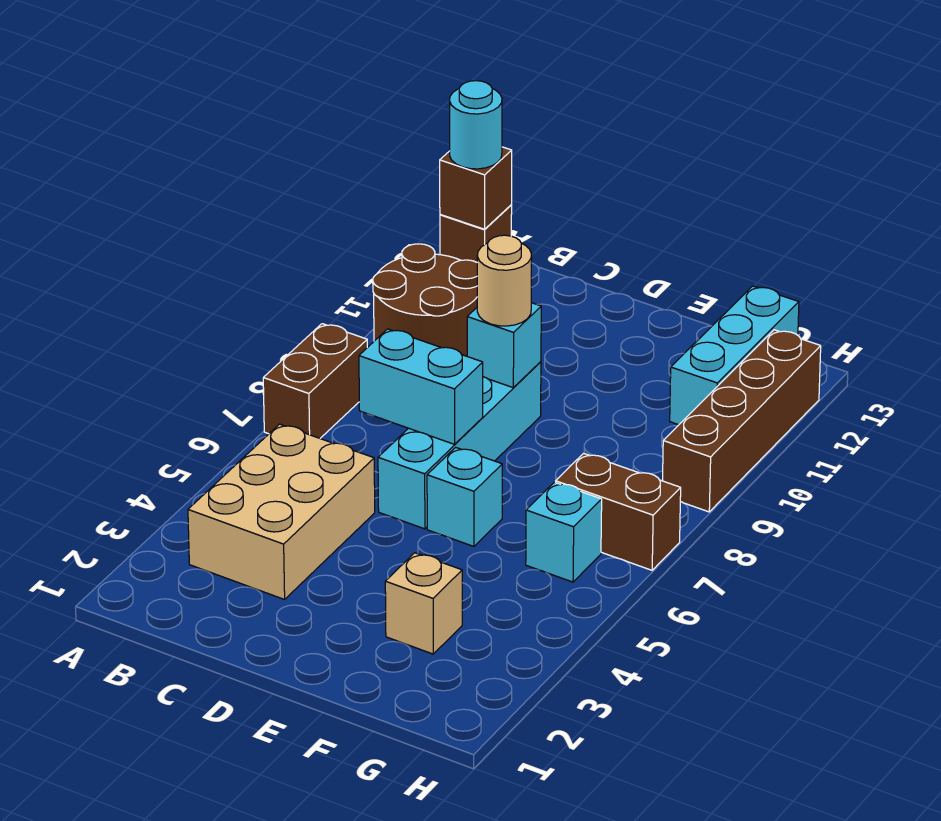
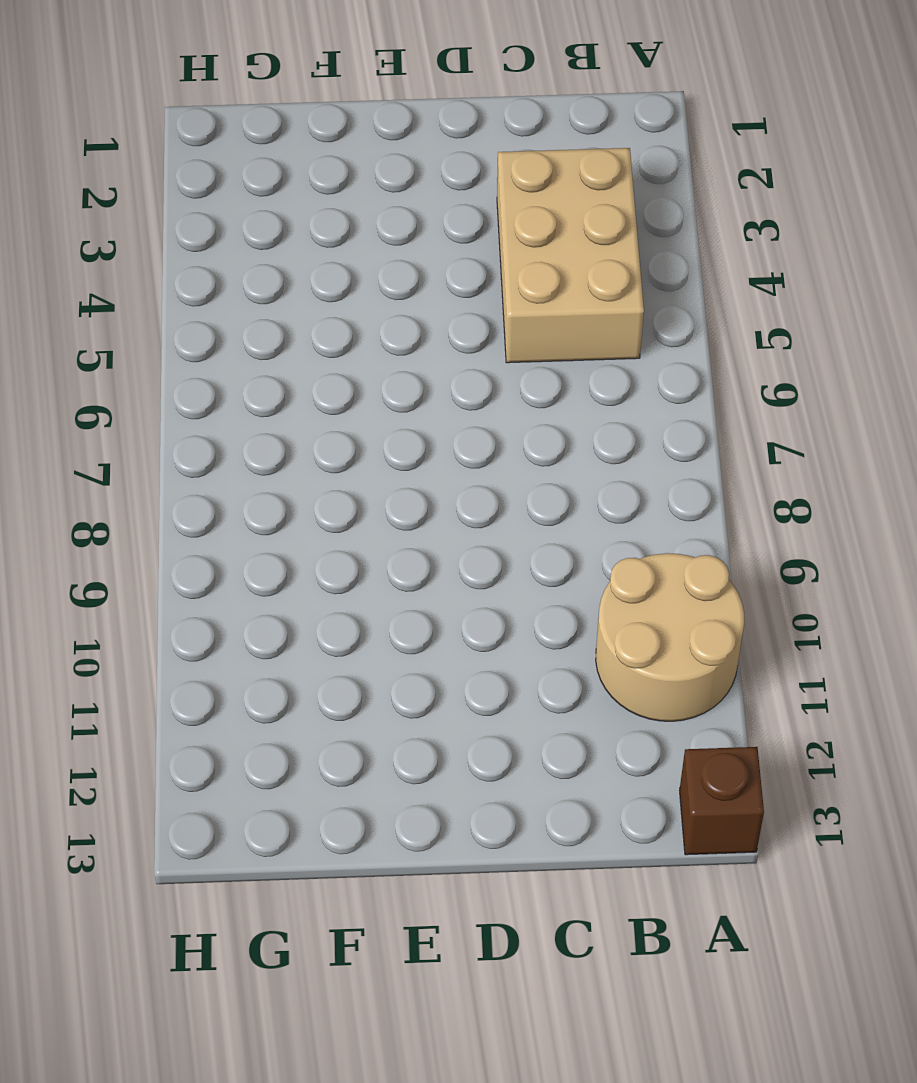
tan round brick A10:B11 level 1 -> brown round brick A10:B11 level 1
none -> brown brick A7:A8 level 1
none -> cyan brick D6:D9 level 1
none -> cyan brick E6 level 1

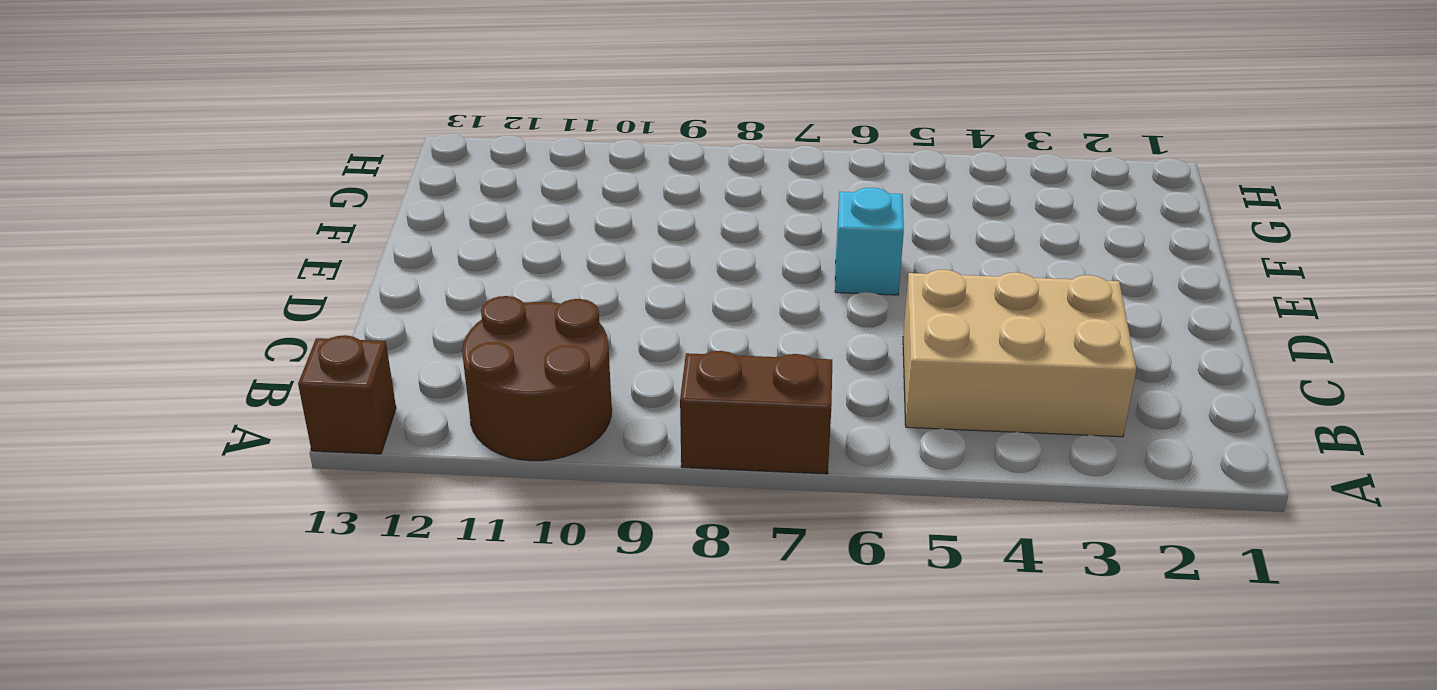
none -> cyan brick D6:D9 level 1
none -> tan brick F3 level 1
none -> cyan brick G6 level 1

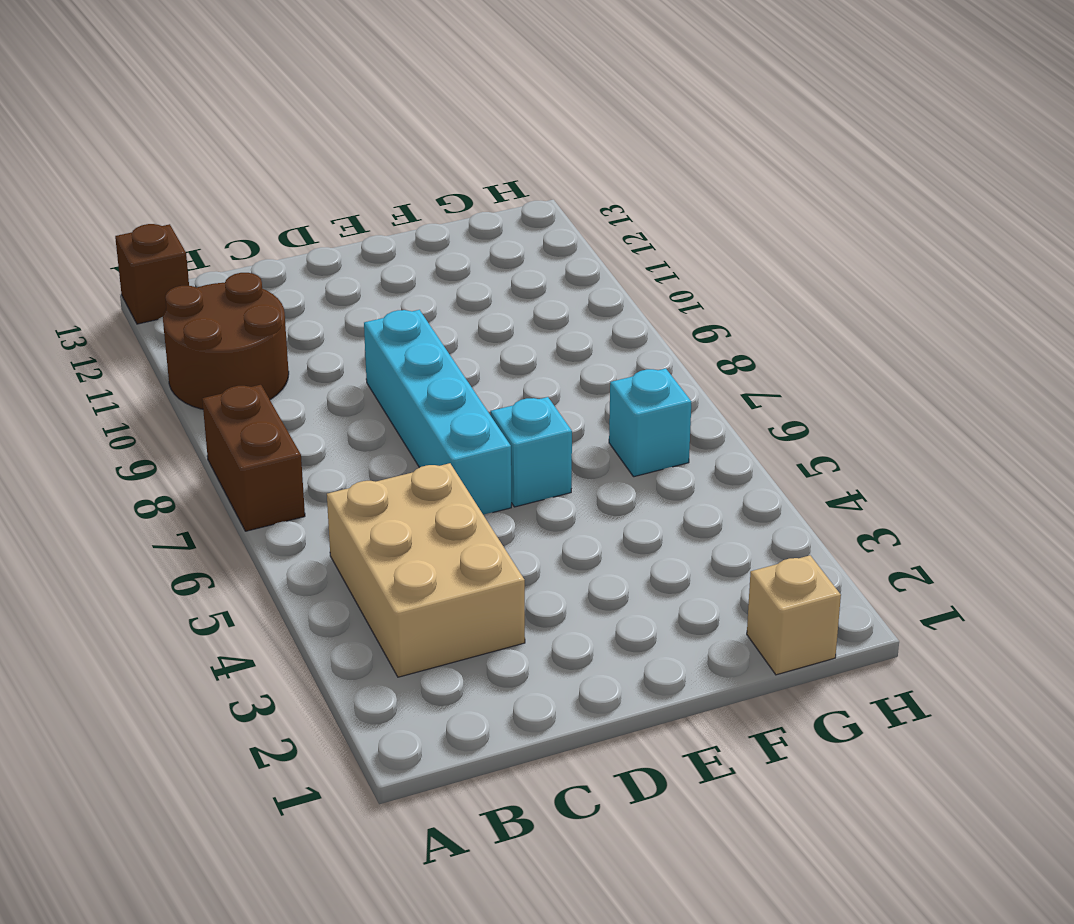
tan brick G1 level 1 -> tan brick F3 level 1
none -> brown brick G7:H7 level 1
none -> cyan brick G11:G13 level 1
none -> brown brick H9:H12 level 1

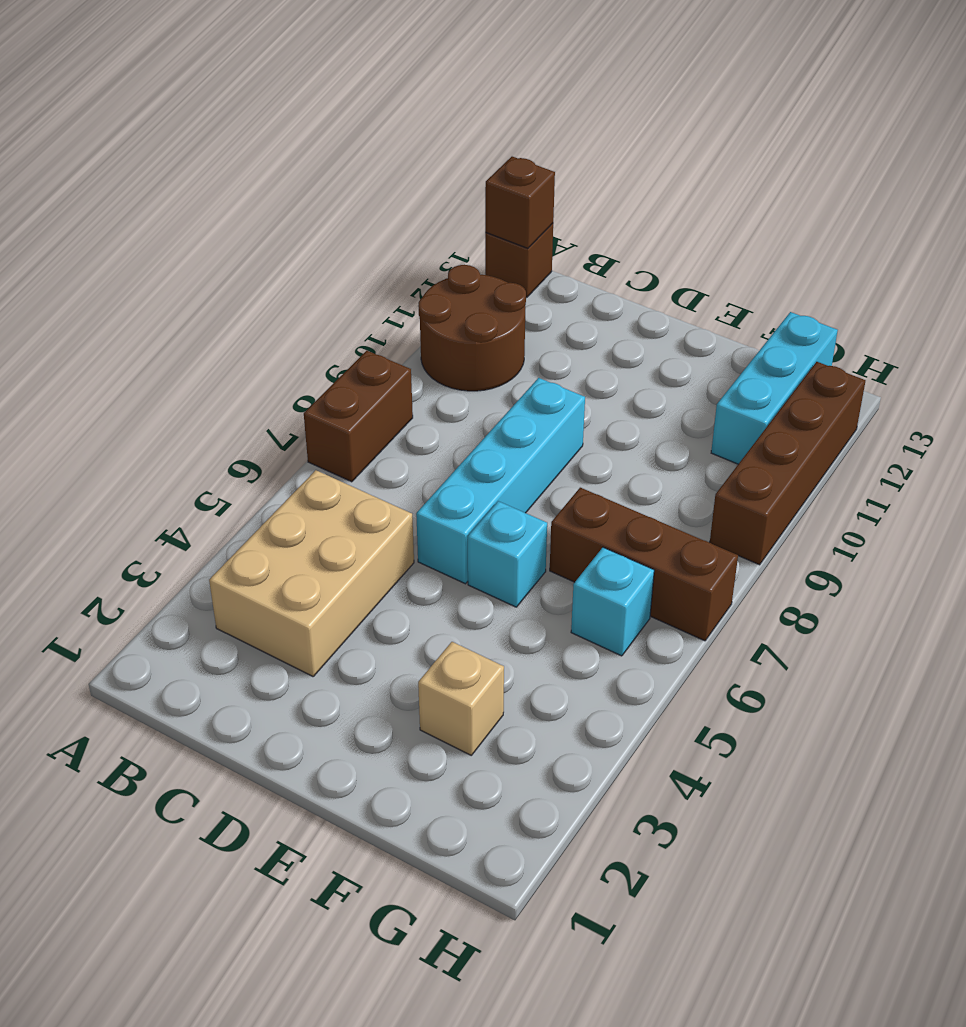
brown brick F7:H7 level 1 -> brown brick G7:H7 level 1
none -> cyan brick C7:D7 level 2
none -> cyan brick D9 level 2
none -> cyan round brick A13 level 3

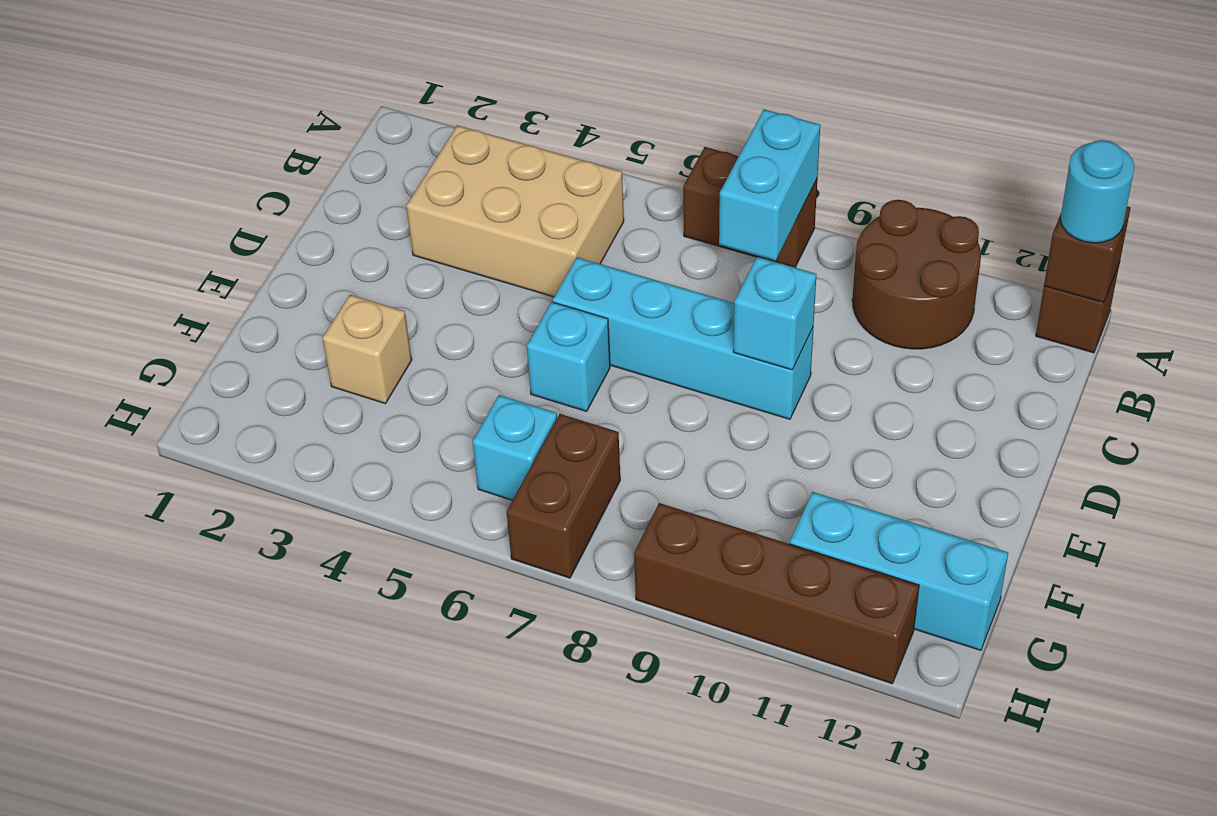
cyan brick A8:B8 level 2 -> cyan brick C7:D7 level 2
none -> tan round brick D9 level 3

